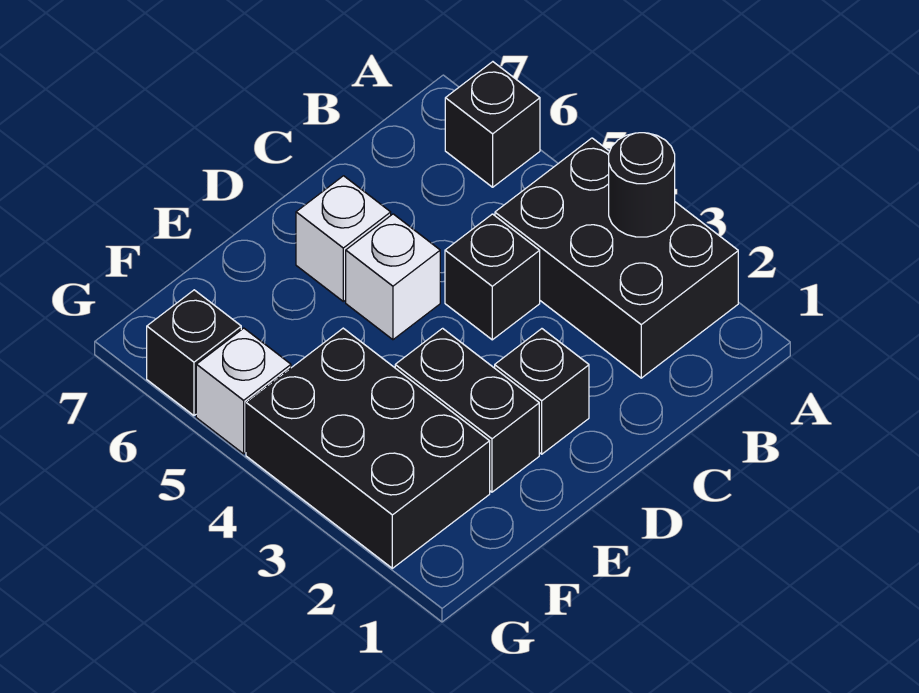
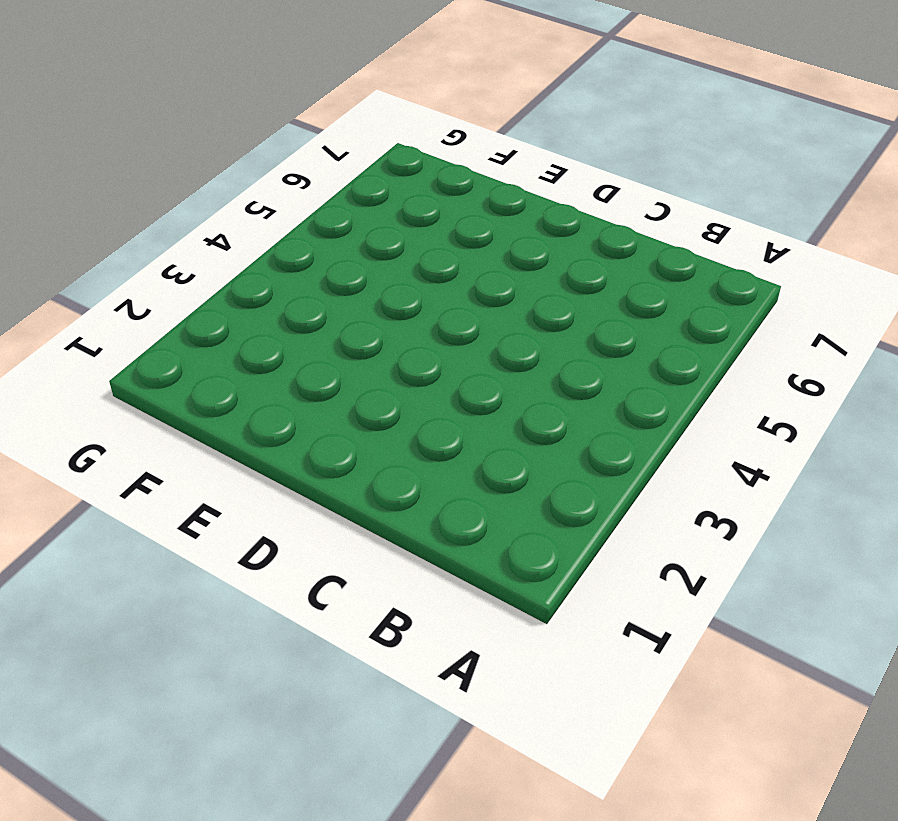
none -> black brick A2:B4 level 1
none -> black brick A6 level 1

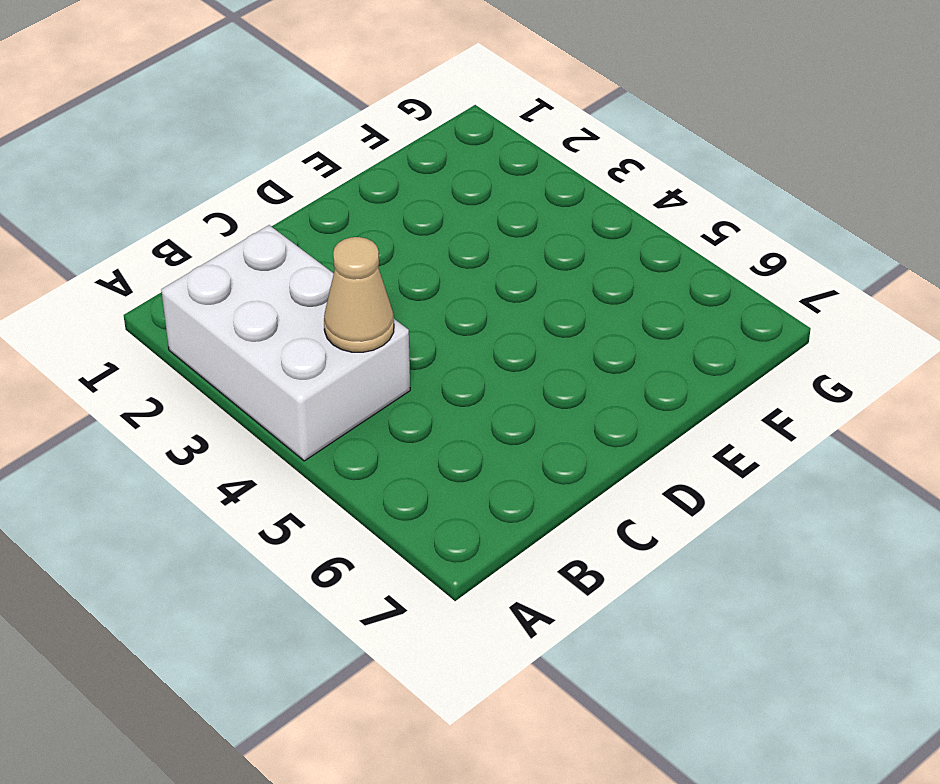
white brick A2:B4 level 1 -> black brick A2:B4 level 1
tan cone B4 level 2 -> none
none -> black brick A6 level 1
none -> black brick C4 level 1

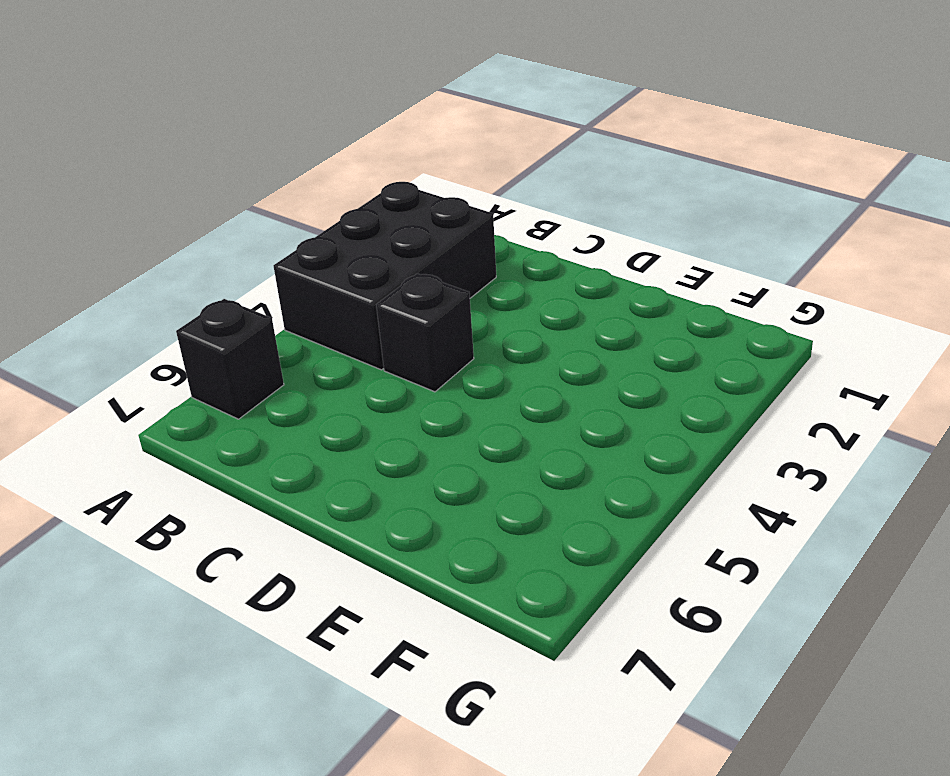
none -> black brick D2 level 1
none -> white brick D5 level 1

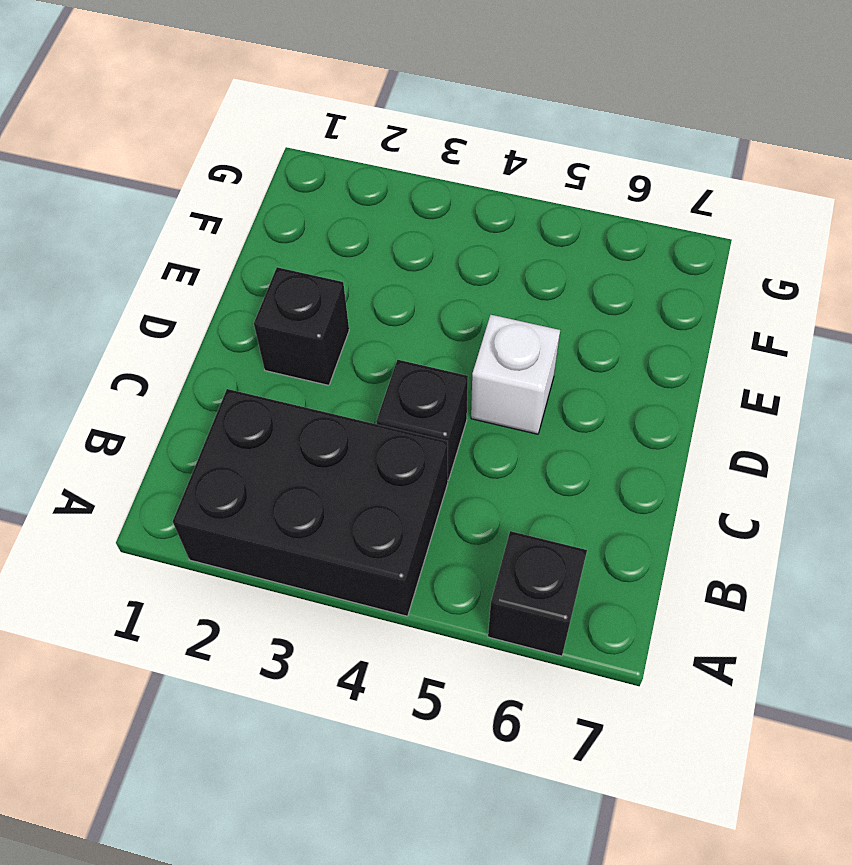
none -> white brick D6 level 1
none -> black brick E2:E3 level 1

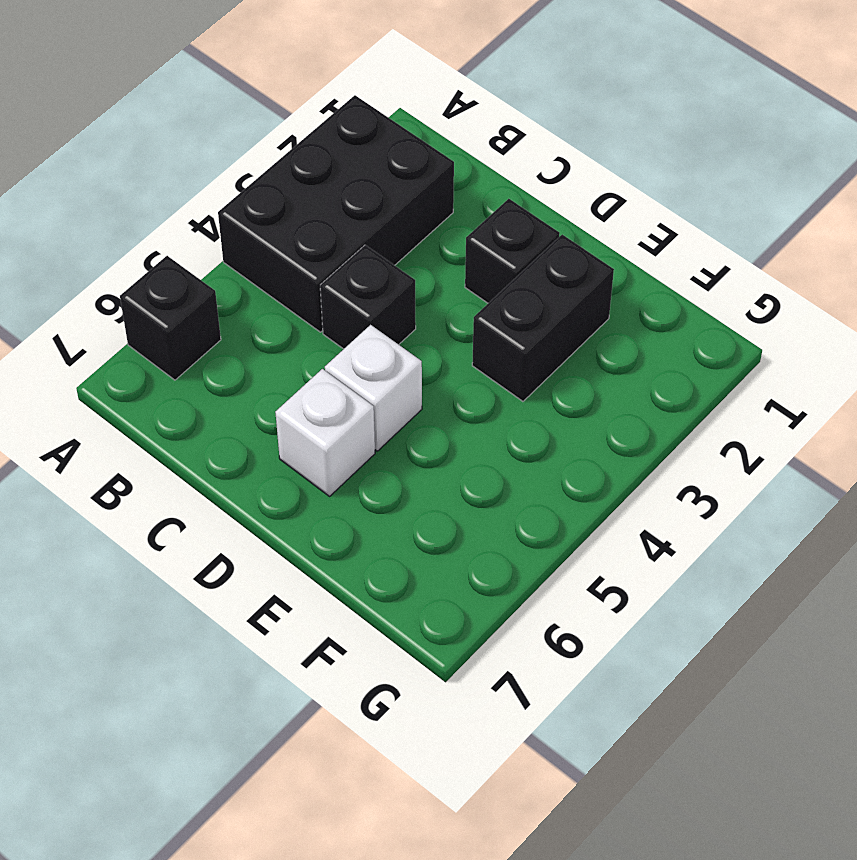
none -> black brick F2:G4 level 1
none -> white brick G5 level 1

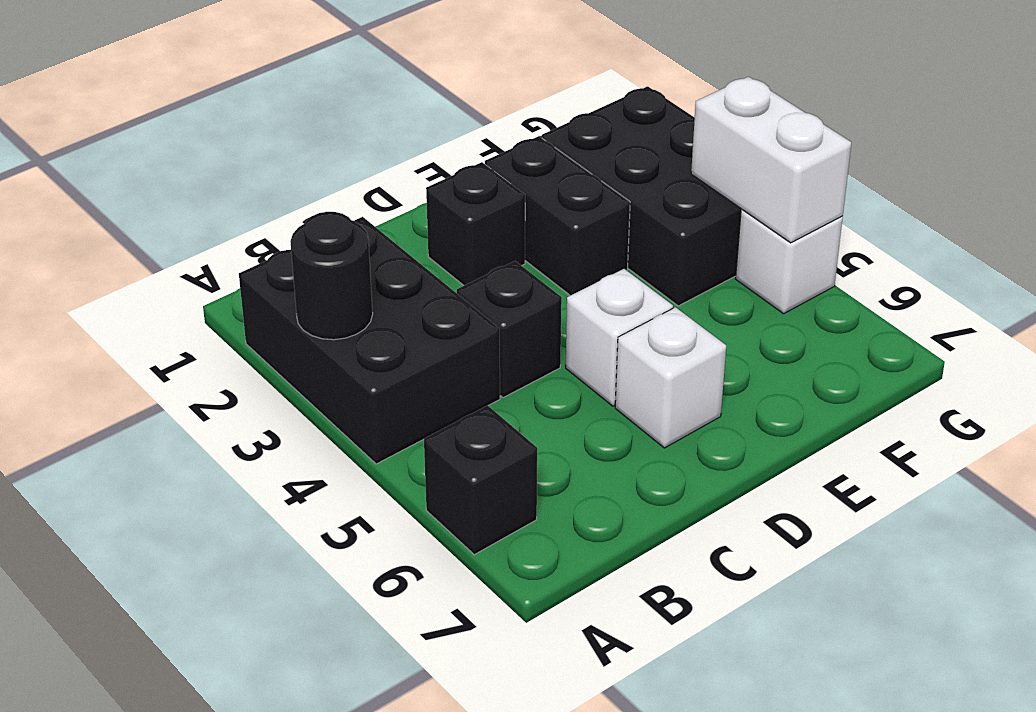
white brick G4:G5 level 2 -> none
none -> black brick G6 level 1

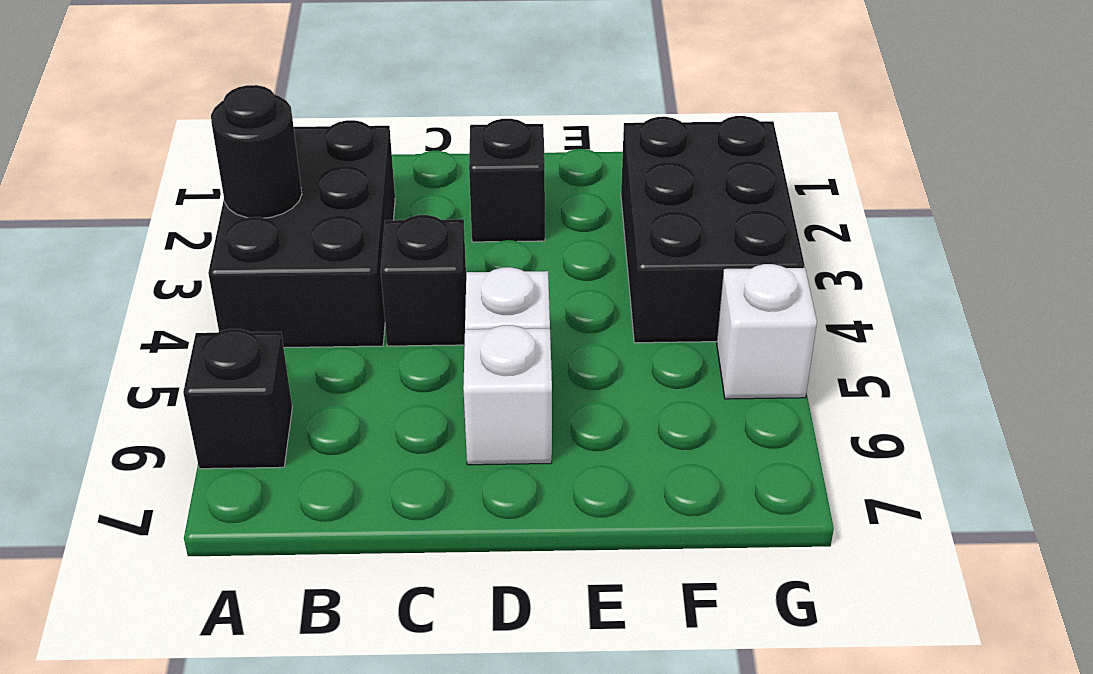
none -> black brick E2:E3 level 1
none -> black brick G6 level 1

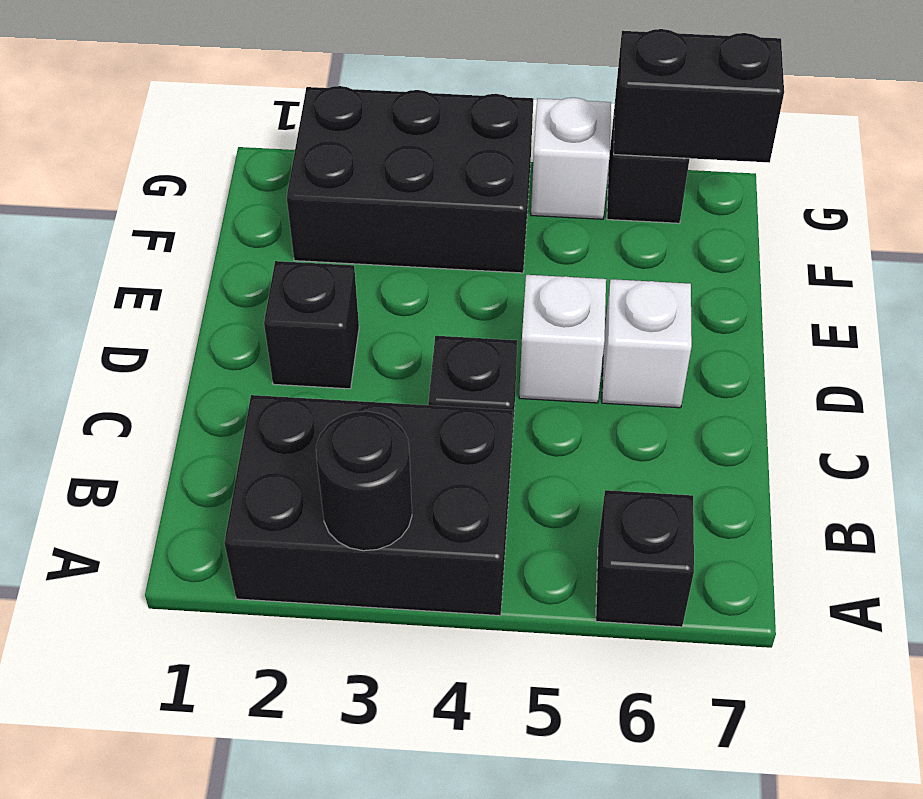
black brick G6:G7 level 2 -> black brick E2:E3 level 1

